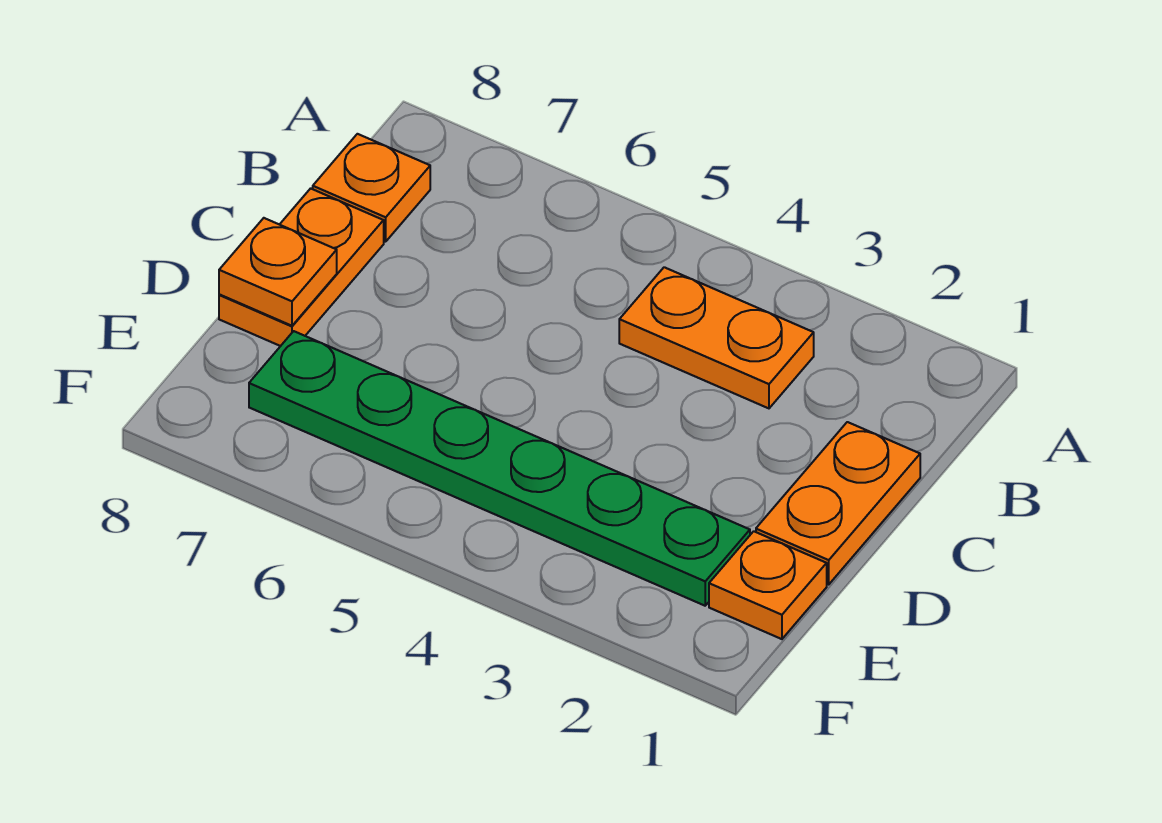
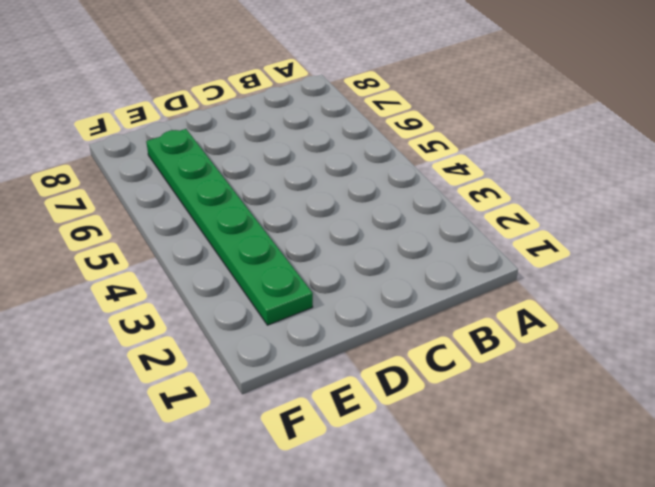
none -> orange plate B3:B4 level 1
none -> orange plate B8 level 1

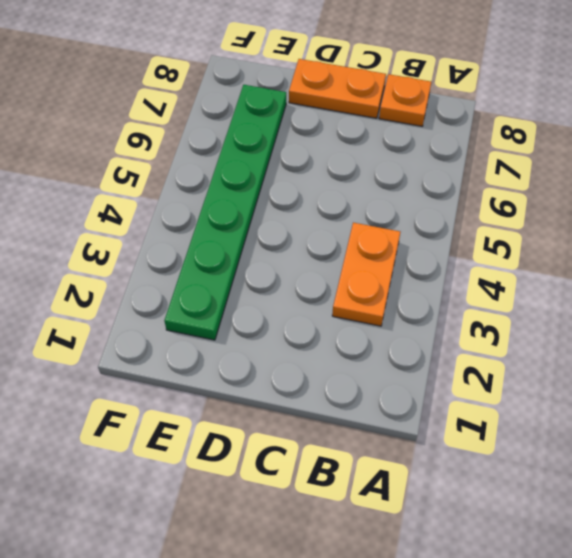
none -> orange plate C1:D1 level 1
none -> orange plate E1 level 1

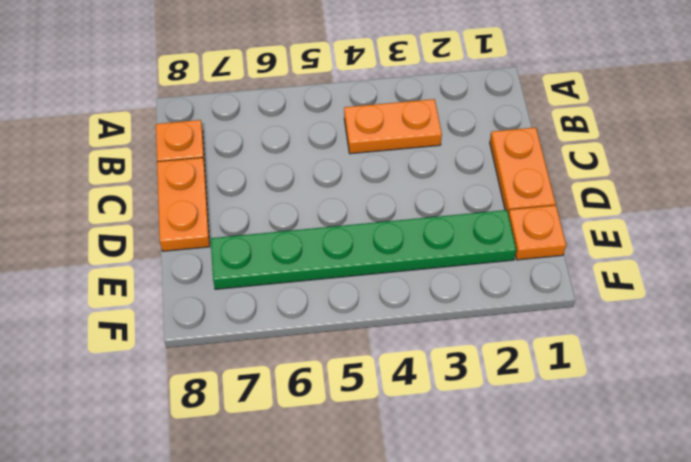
none -> orange plate D8 level 2

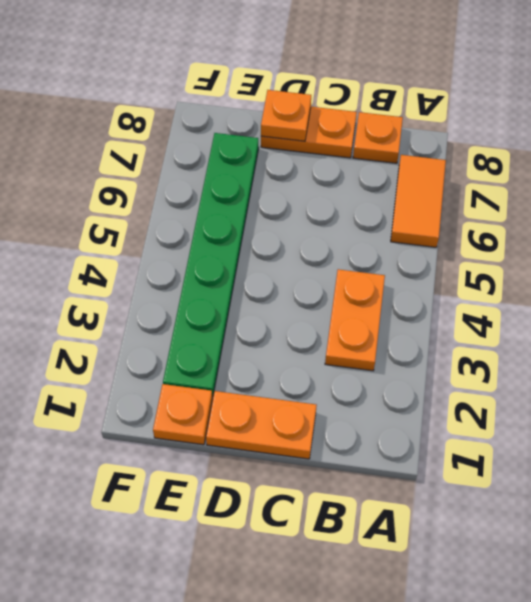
orange tile A6:A7 level 1 -> none

